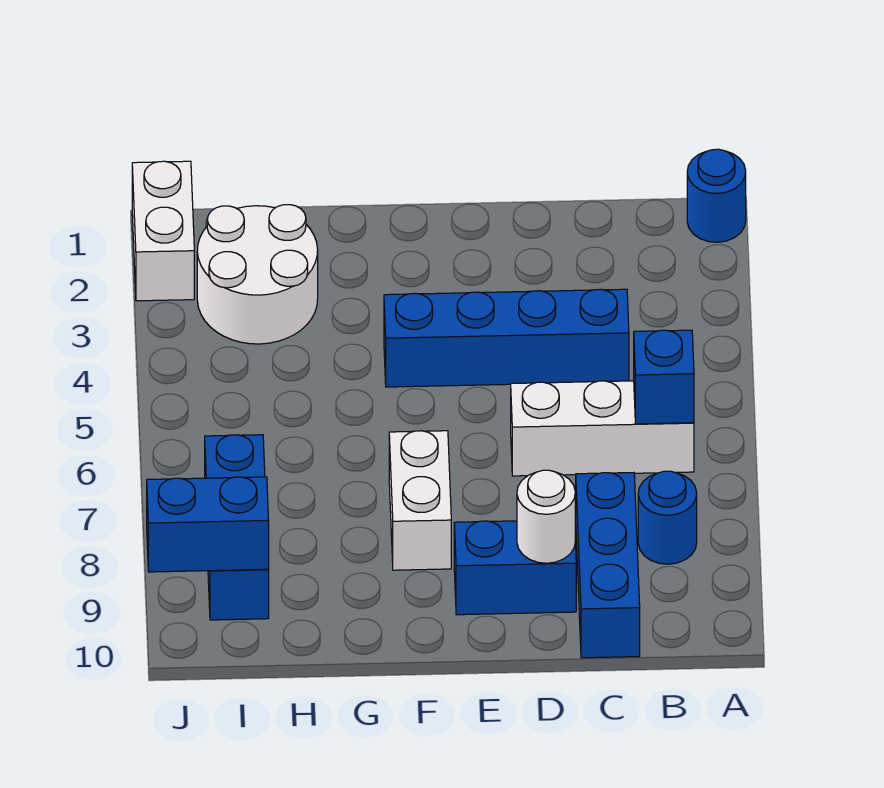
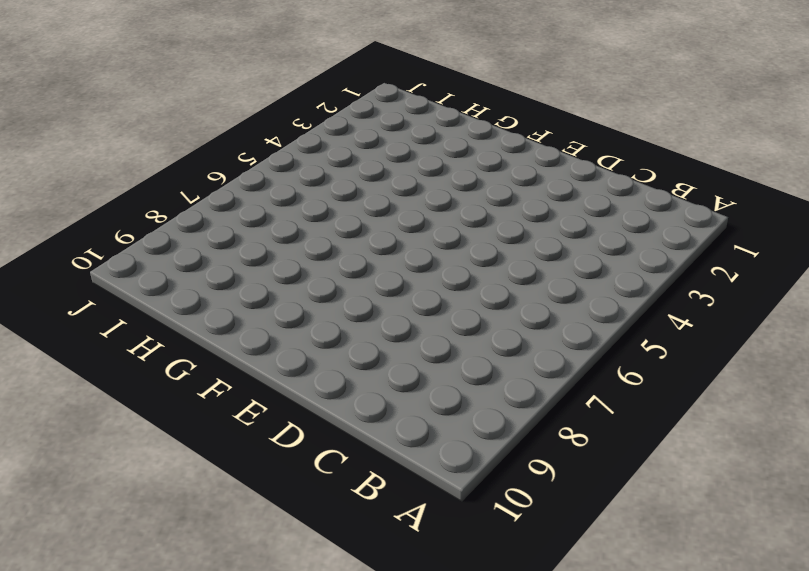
none -> blue round brick A1 level 1
none -> white brick B6:D6 level 1
none -> blue round brick B8 level 1

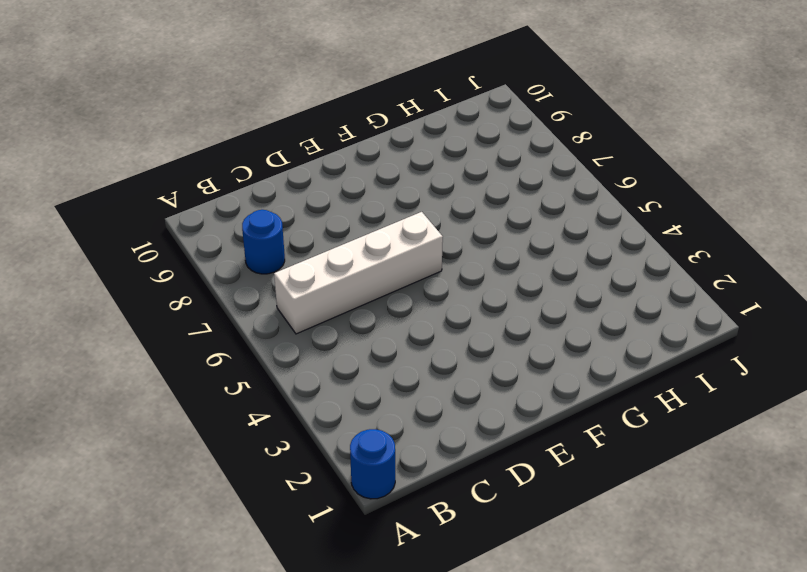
white brick B6:E6 level 1 -> white brick B6:D6 level 1
none -> blue brick C4:F4 level 1
none -> blue brick C8:C10 level 1
none -> blue brick D9:E9 level 1

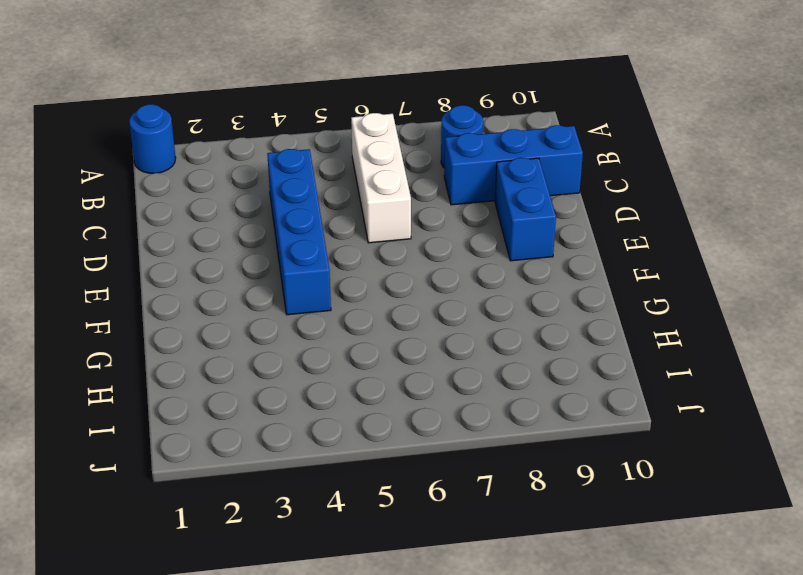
none -> white brick F7:F8 level 1
none -> white round brick H2:I3 level 1
none -> blue brick I7:I9 level 1

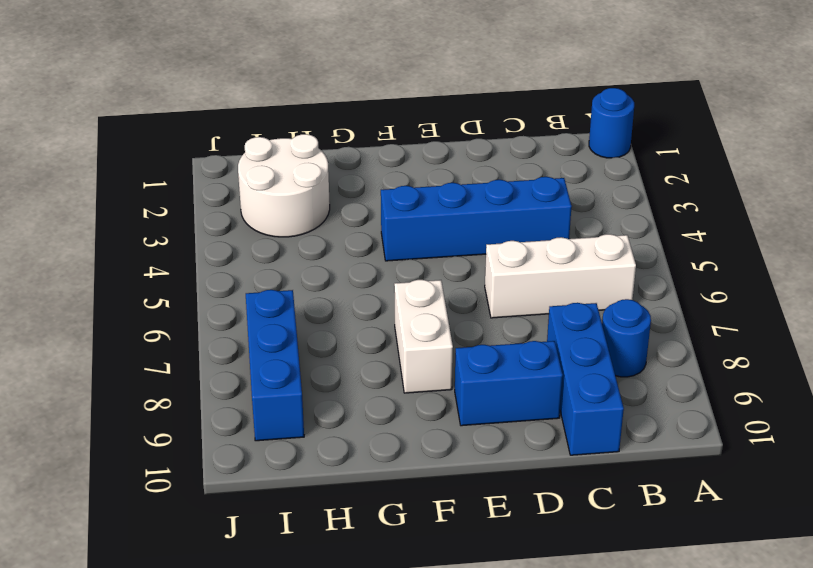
none -> white brick J1:J2 level 1
none -> blue brick B6 level 2
none -> white round brick D9 level 2

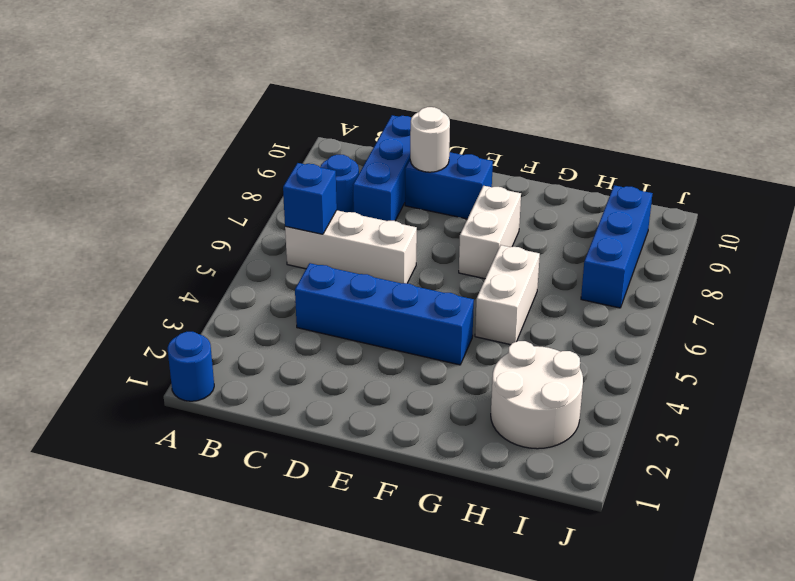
white brick G5:G6 level 1 -> white brick J1:J2 level 1
none -> blue brick I9:J9 level 2

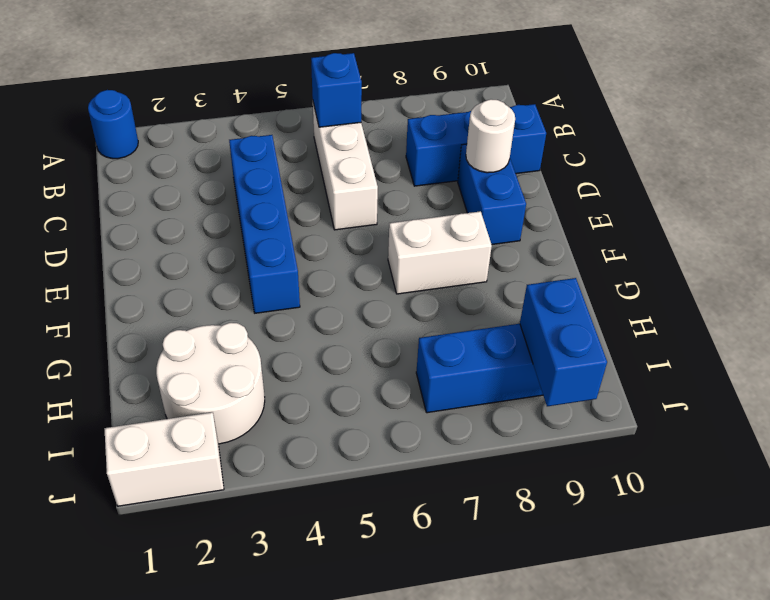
none -> blue round brick B8 level 1

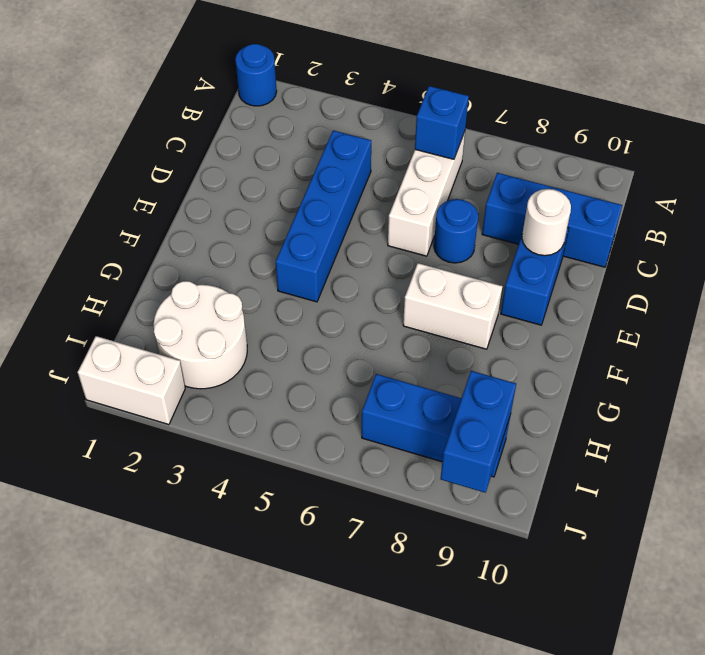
blue round brick D7 level 1 -> blue round brick B8 level 1

